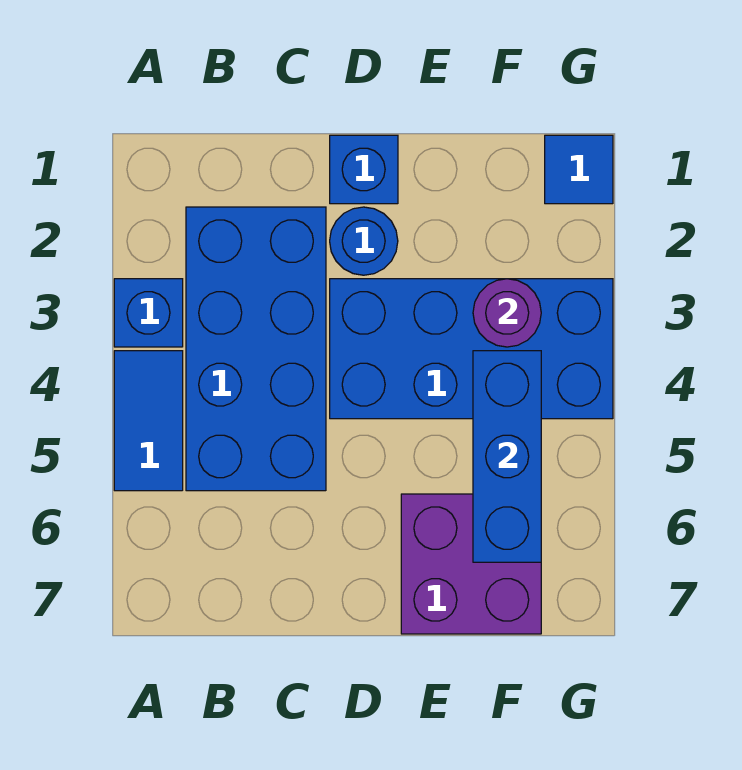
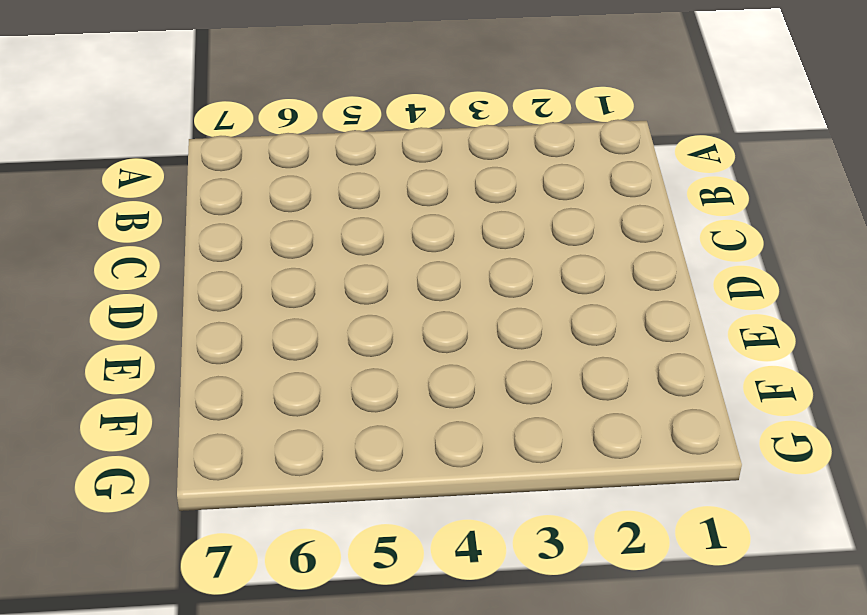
none -> blue brick A3 level 1
none -> blue tile A4:A5 level 1

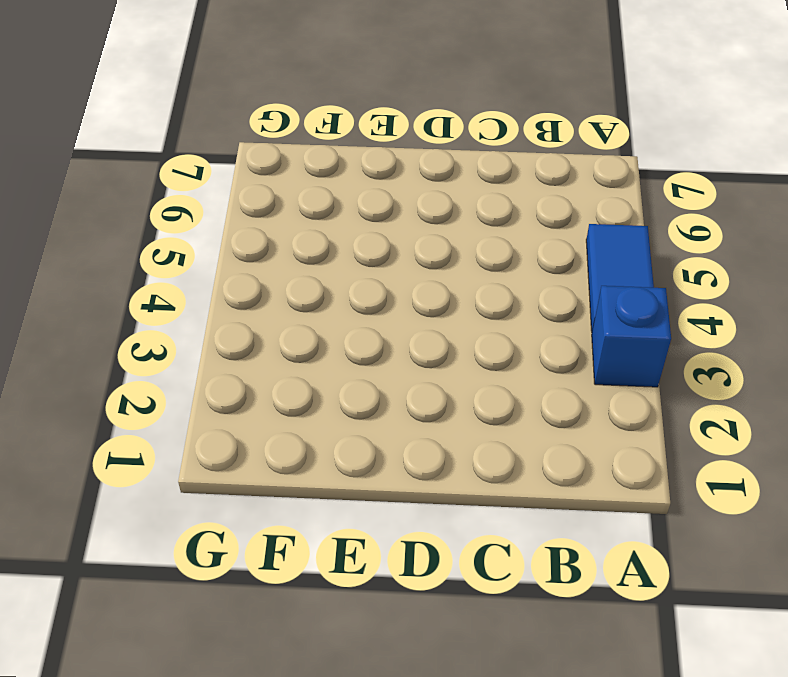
none -> blue brick B2:C5 level 1
none -> blue brick D1 level 1

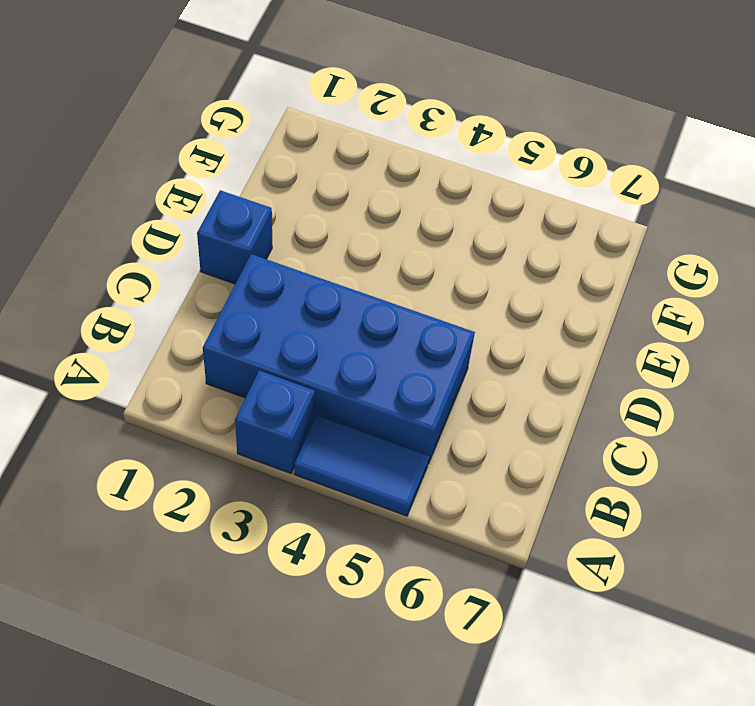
none -> blue round brick D2 level 1
none -> blue brick D3:G4 level 1

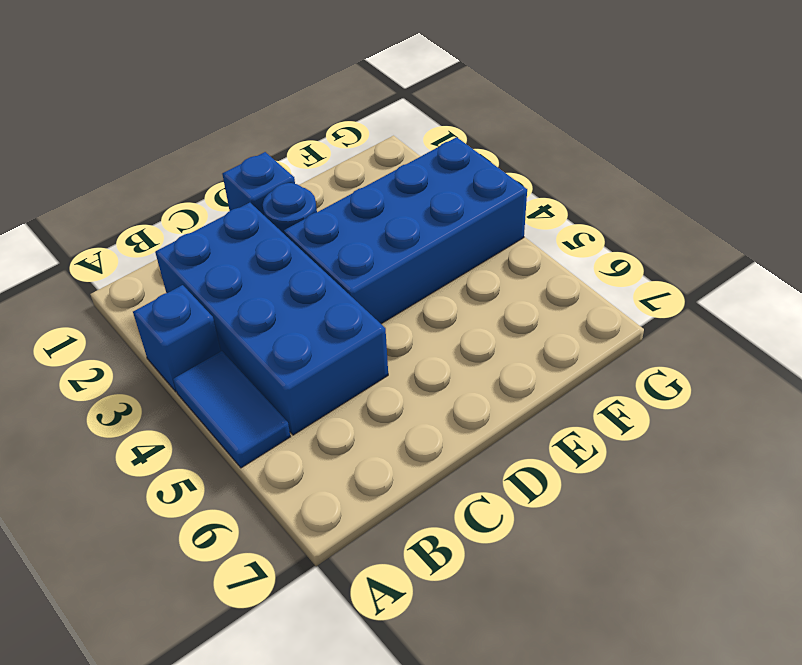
none -> purple brick E6:F7 level 1
none -> blue tile G1 level 1

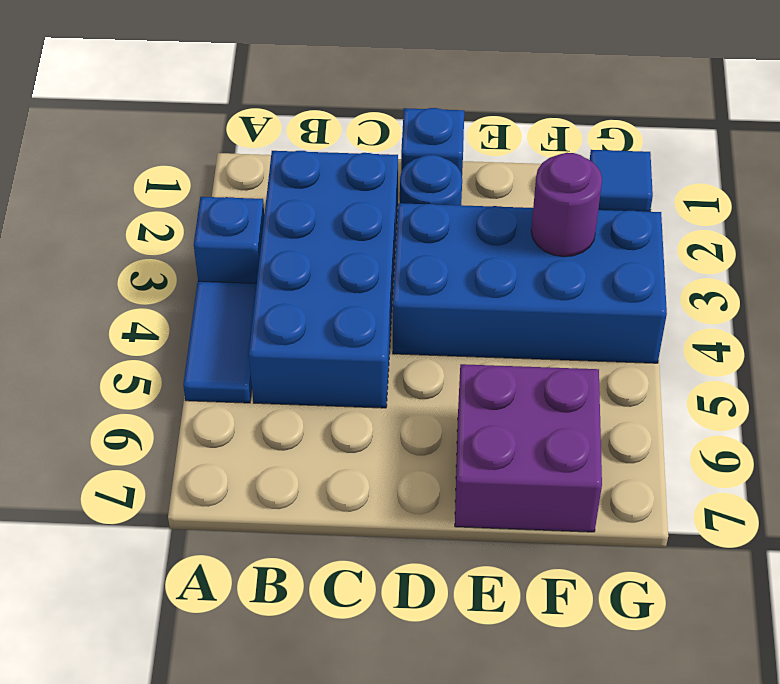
none -> blue brick F4:F6 level 2

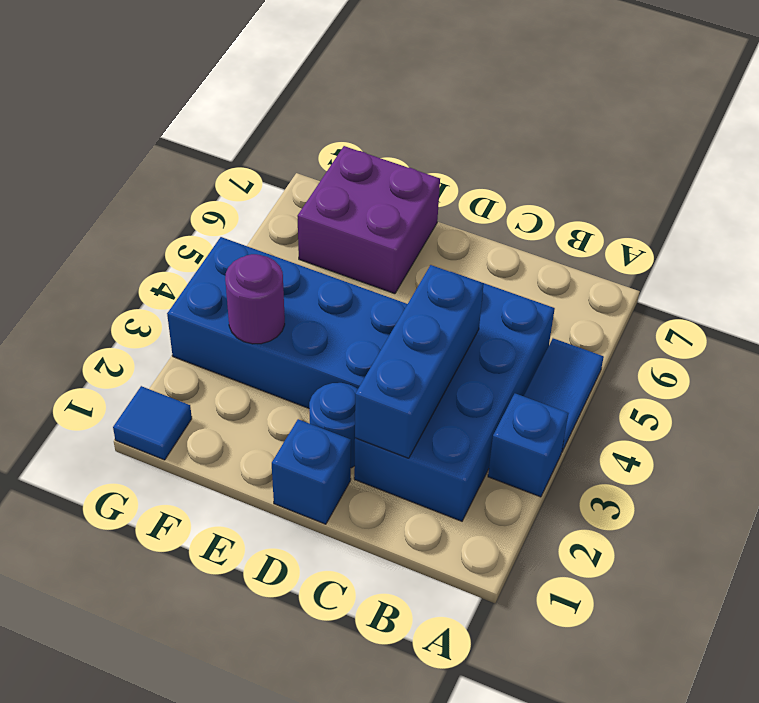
blue brick C2:C4 level 2 -> blue brick F4:F6 level 2

